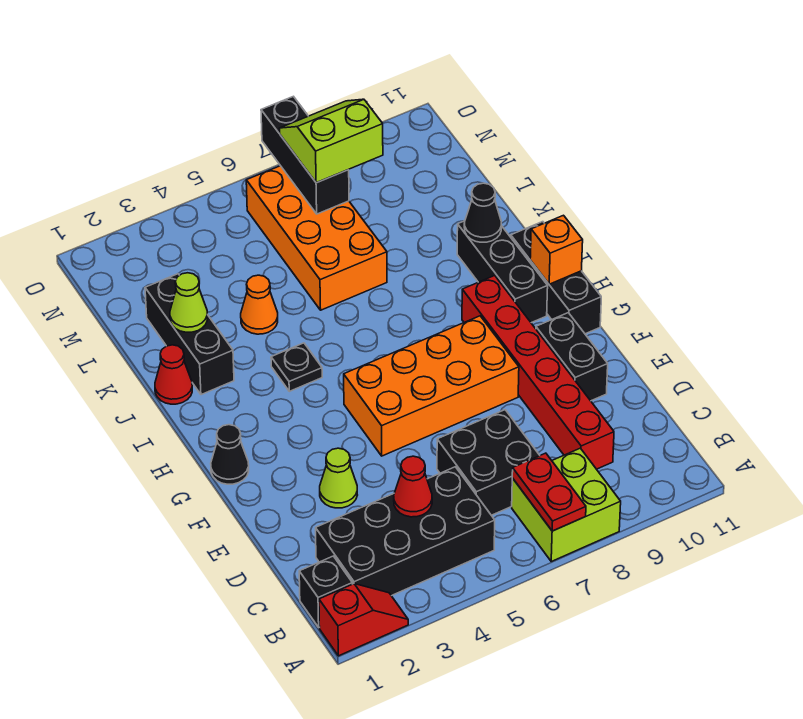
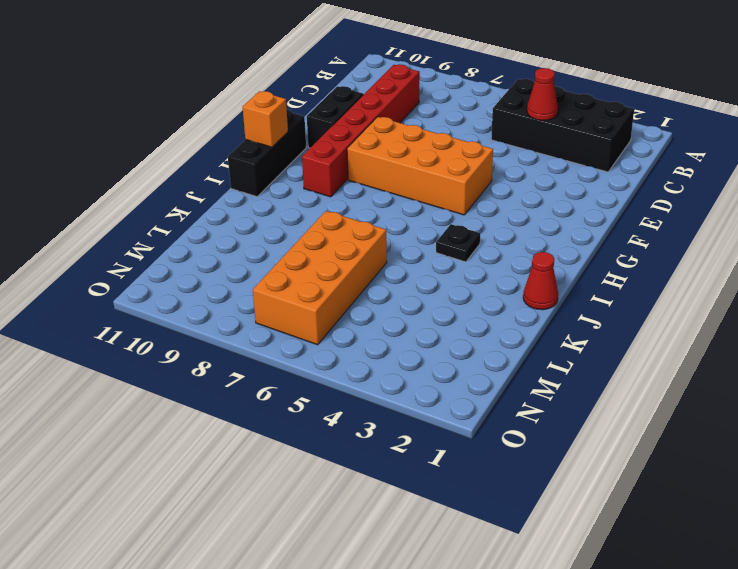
none -> red slope A1:A2 level 1 top 1
none -> lime brick A7:B8 level 1
none -> black brick B1 level 1

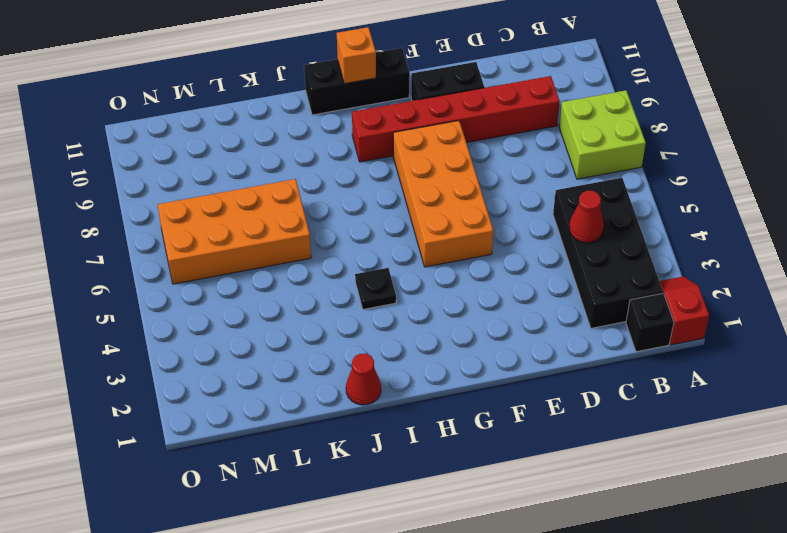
none -> black brick C6:D7 level 1
none -> lime cone E3 level 1
none -> black cone G1 level 1

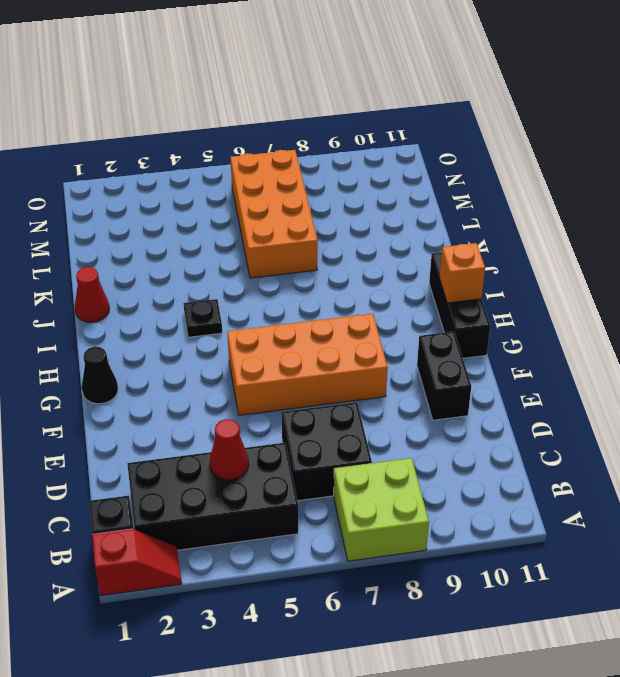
none -> red brick C9:H9 level 1
none -> lime cone E3 level 1
none -> black brick H10:J10 level 1

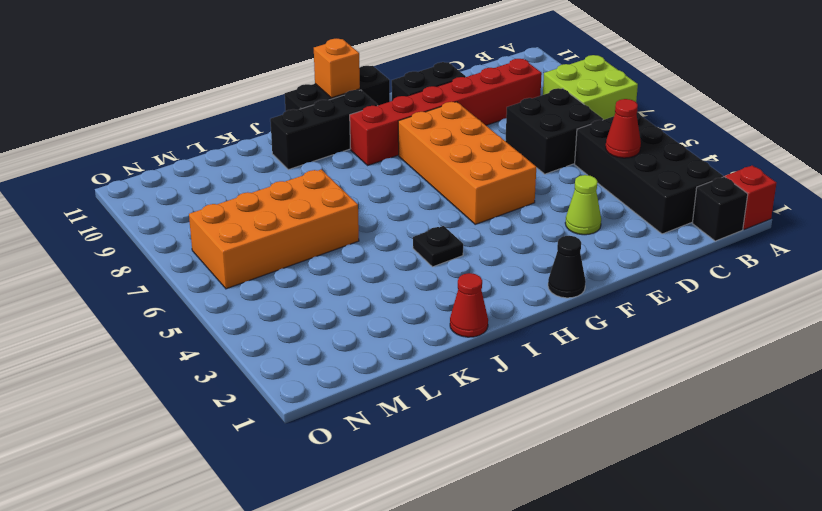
none -> black brick J2:L2 level 1
none -> orange cone K4 level 1
none -> red plate A7:B7 level 2

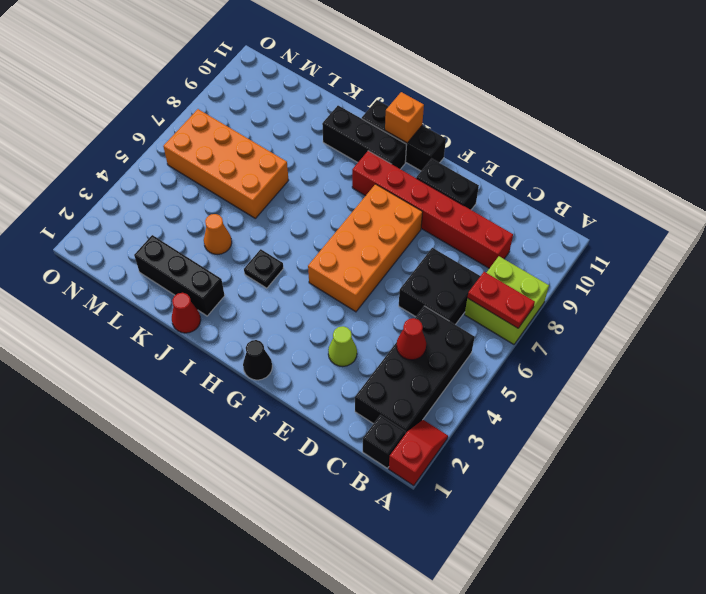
none -> black cone J10 level 2
none -> lime cone K2 level 2
none -> black brick M7:O7 level 2

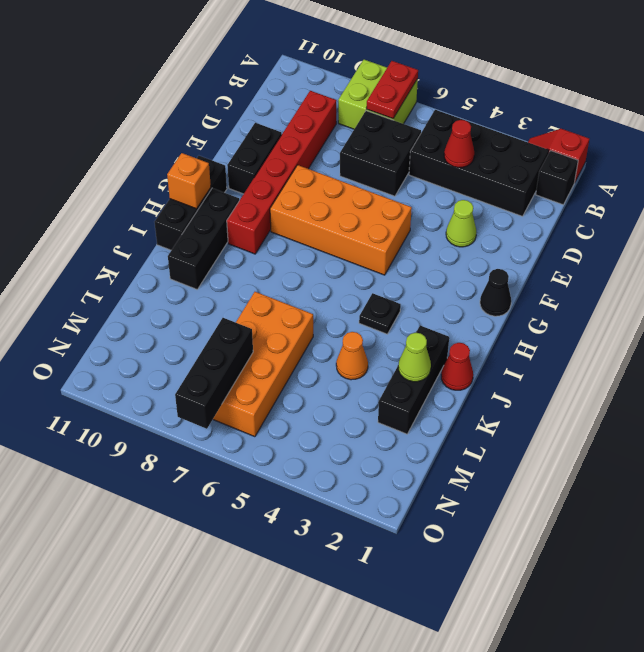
none -> black cone J10 level 2
none -> lime slope M7:N8 level 3 top M

